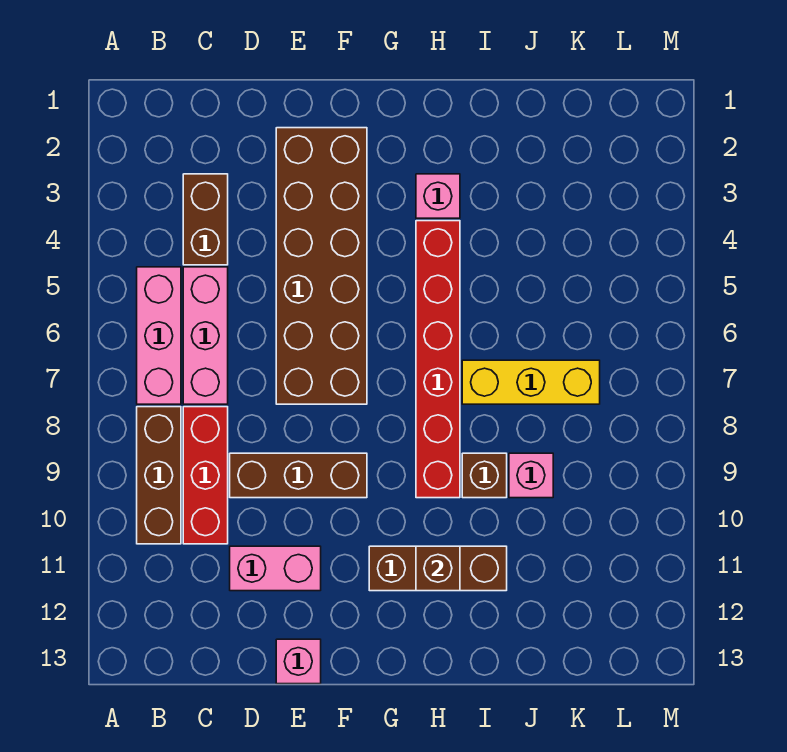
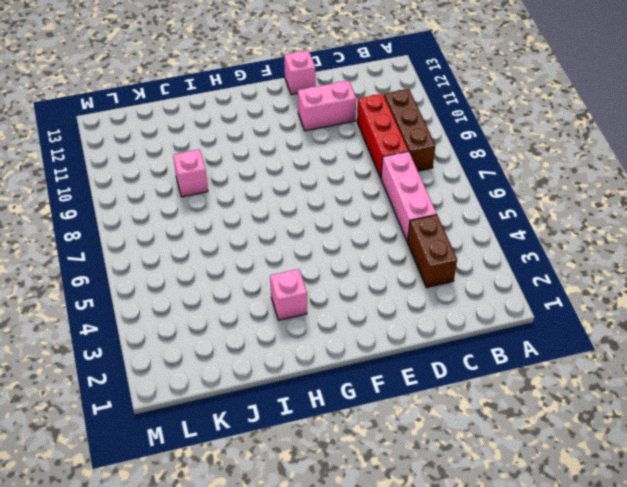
none -> pink brick B5:B7 level 1
none -> brown brick D9:F9 level 1
none -> brown brick E2:F7 level 1

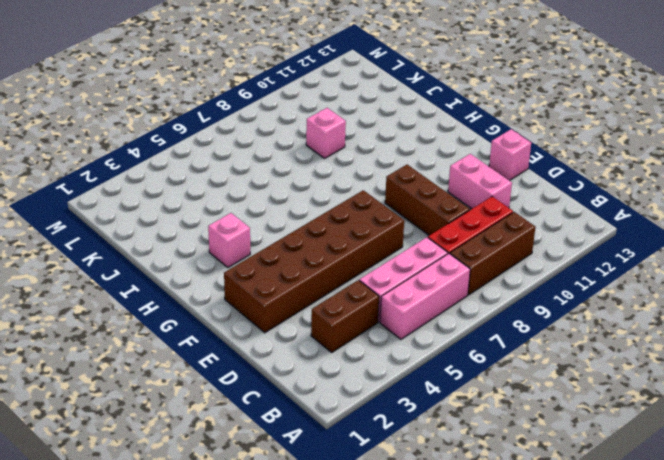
none -> brown brick G11:I11 level 1
none -> red brick H4:H9 level 1
none -> yellow brick I7:K7 level 1

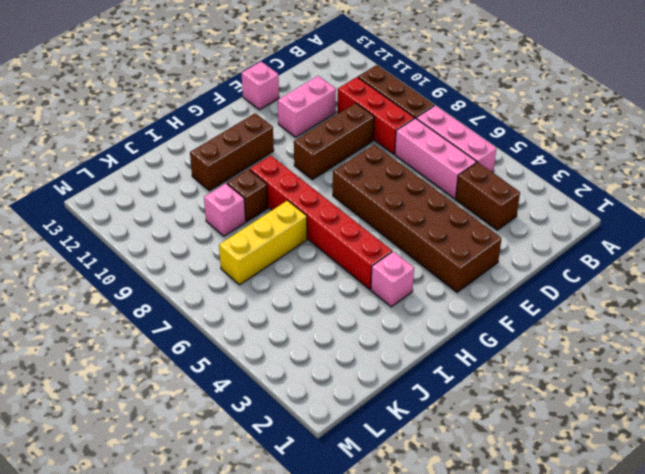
none -> brown brick H11 level 2

